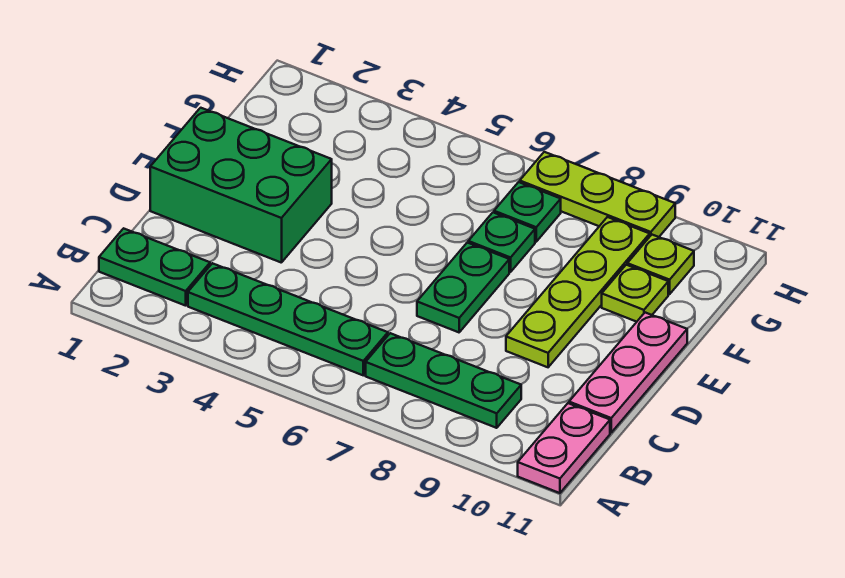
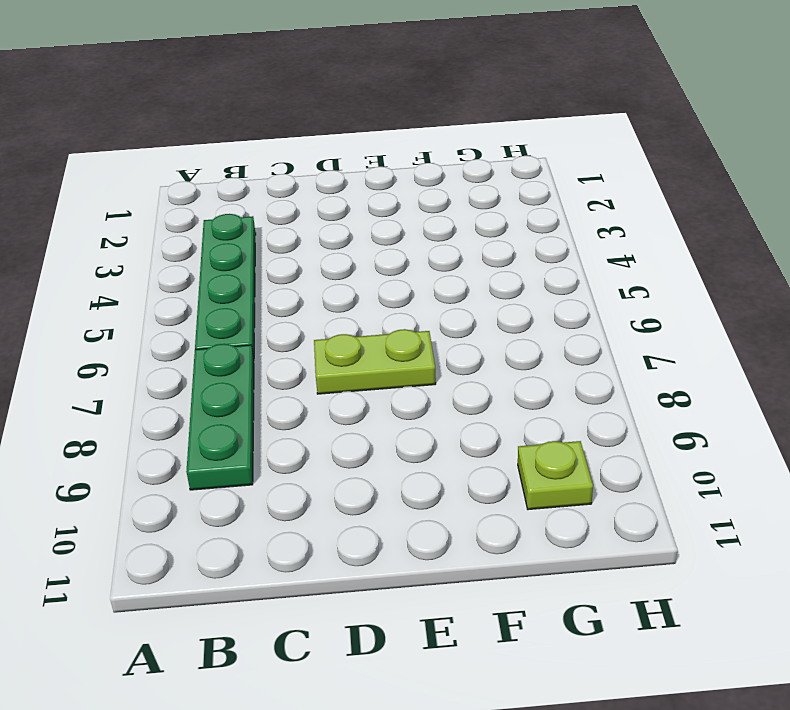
lime plate D7:E7 level 1 -> green plate D7:E7 level 1
none -> pink plate A11:B11 level 1
none -> green plate B1:B2 level 1
none -> pink plate C11:E11 level 1

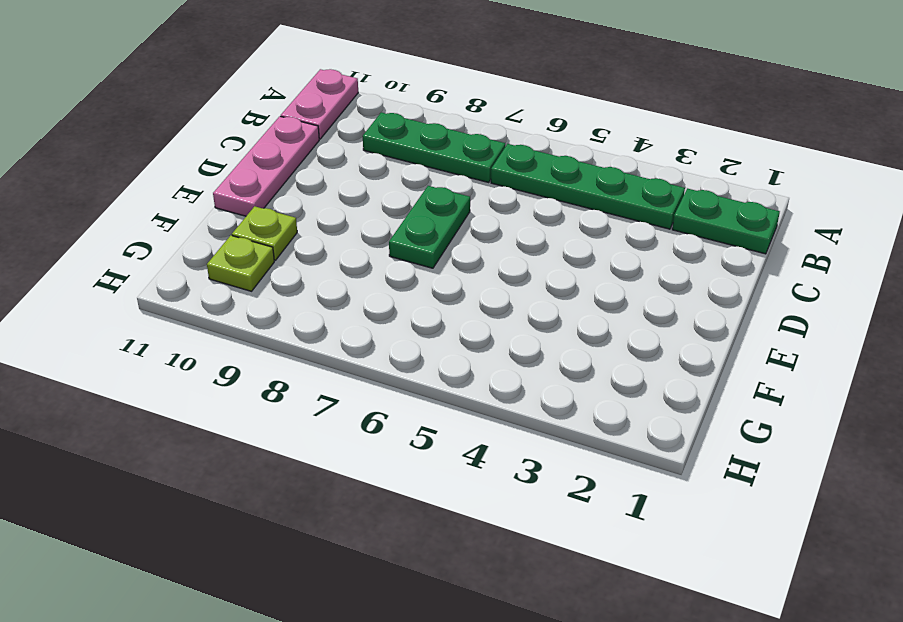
none -> green brick D1:E3 level 1
none -> lime plate D9:G9 level 1
none -> green plate F7 level 1

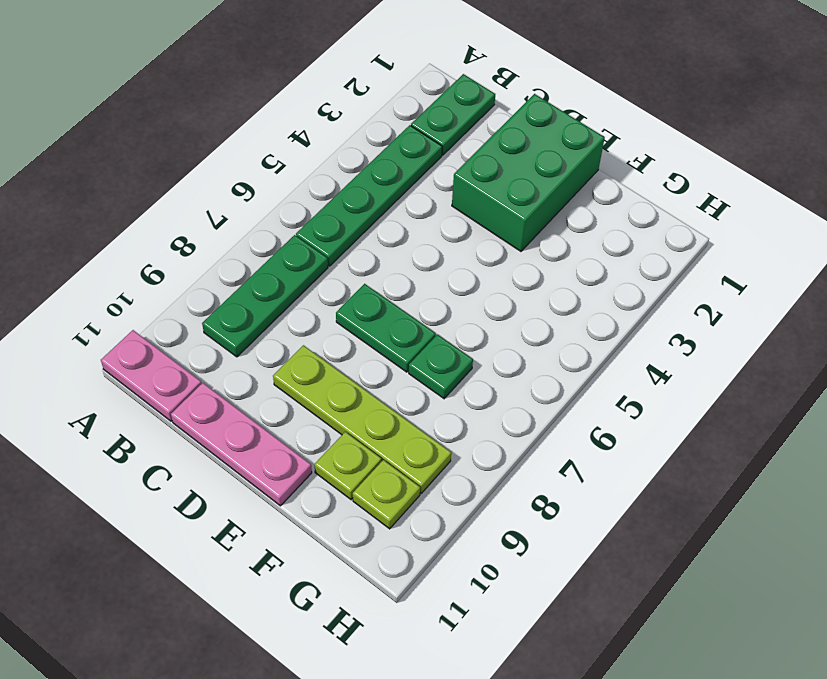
none -> green plate G7 level 1
none -> lime plate H7:H9 level 1

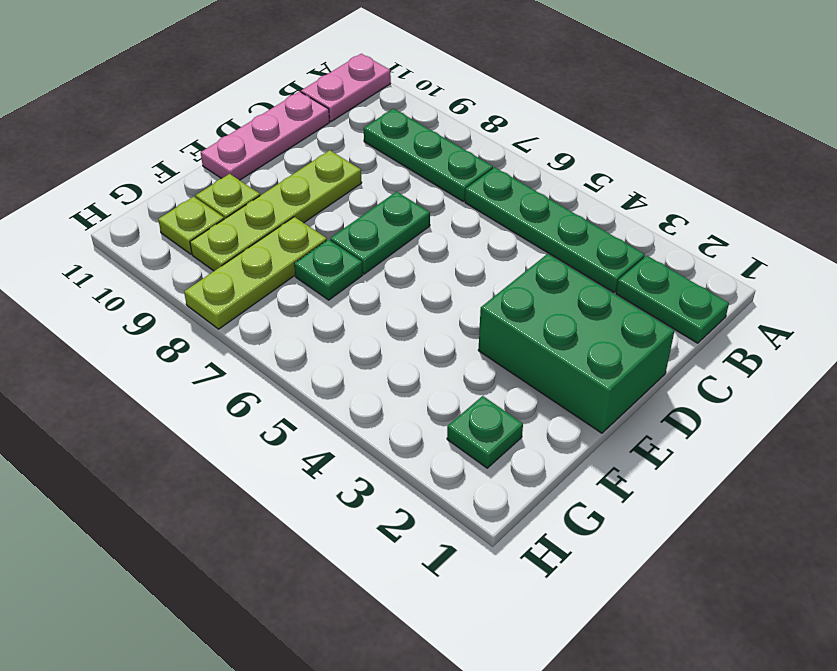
lime plate F8:H8 level 1 -> lime plate H7:H9 level 1
green plate G2 level 1 -> green plate G7 level 1

